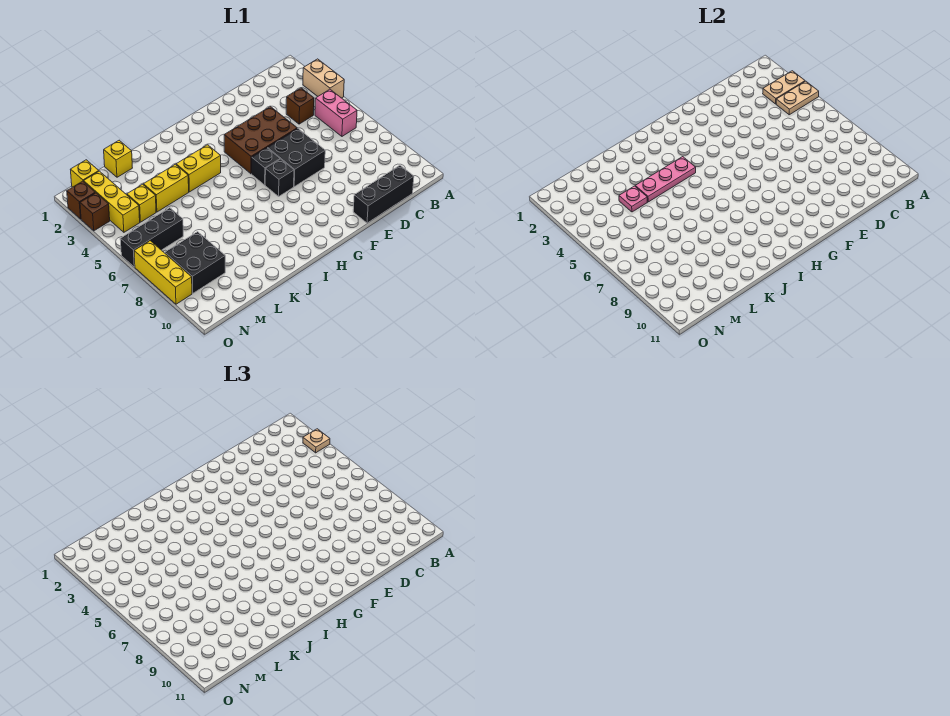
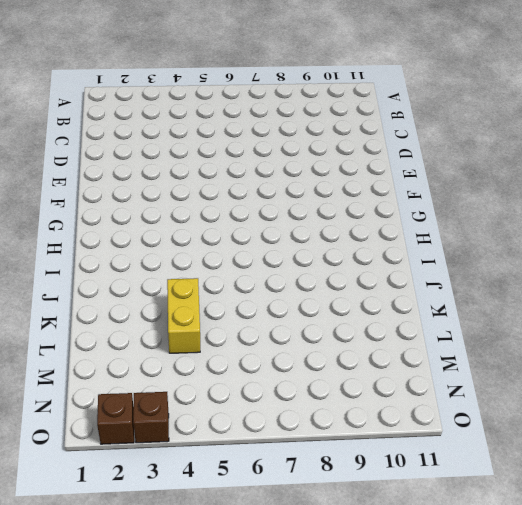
none -> tan brick A3:A4 level 1
none -> pink brick B5:B6 level 1
none -> brown brick C4 level 1

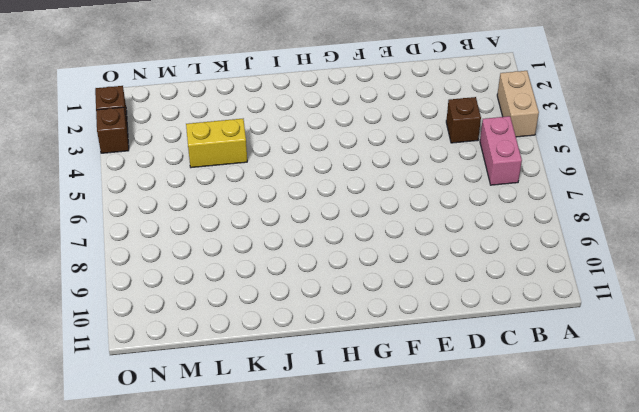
none -> black brick C11:E11 level 1
none -> brown brick E4:G5 level 1
none -> black brick E6:F7 level 1

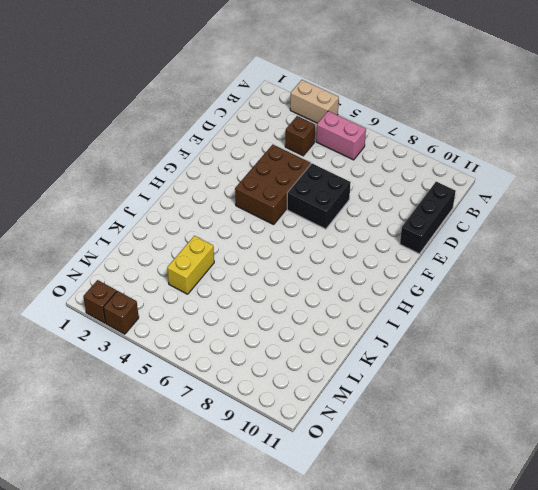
none -> black brick G6 level 1
none -> black brick G7 level 1
none -> yellow brick I4:J4 level 1

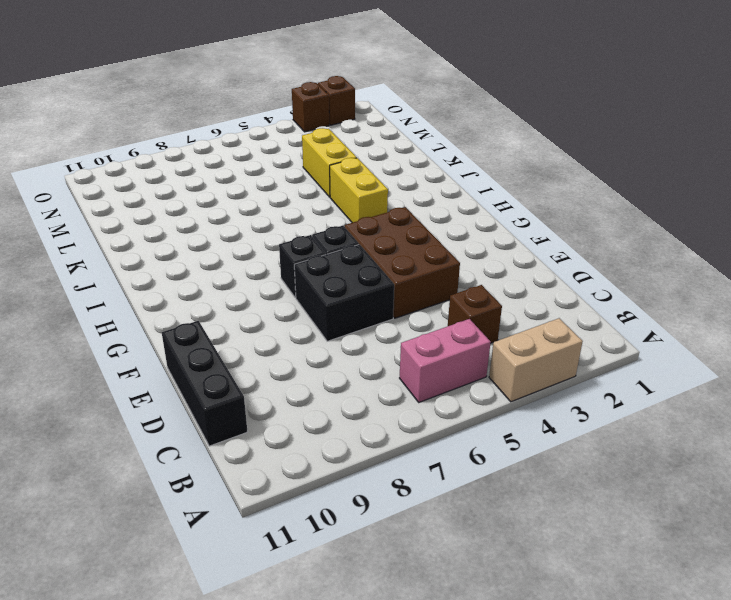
none -> yellow brick L1 level 1
none -> yellow brick M4 level 1
none -> black brick M6:O6 level 1

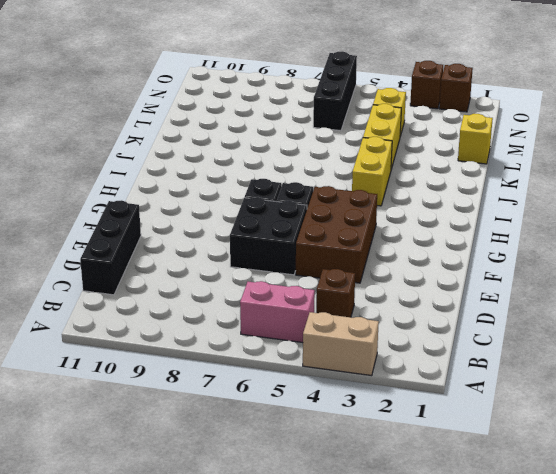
none -> black brick M8:N9 level 1
none -> yellow brick N1 level 1
none -> yellow brick N2:N4 level 1

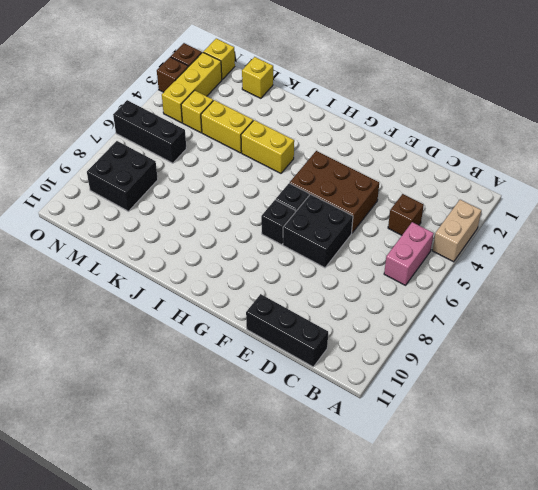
none -> yellow brick O7:O9 level 1
none -> tan plate A3:B3 level 2
none -> tan plate A4:B4 level 2

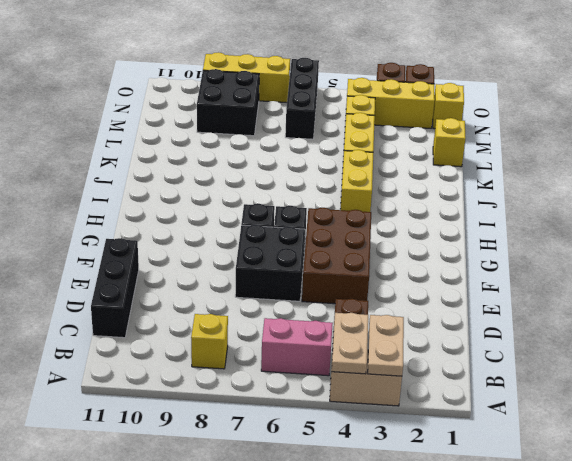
yellow brick B8 level 1 -> none
none -> pink plate I4:K4 level 2
none -> pink plate L4 level 2
none -> tan plate A3 level 3

